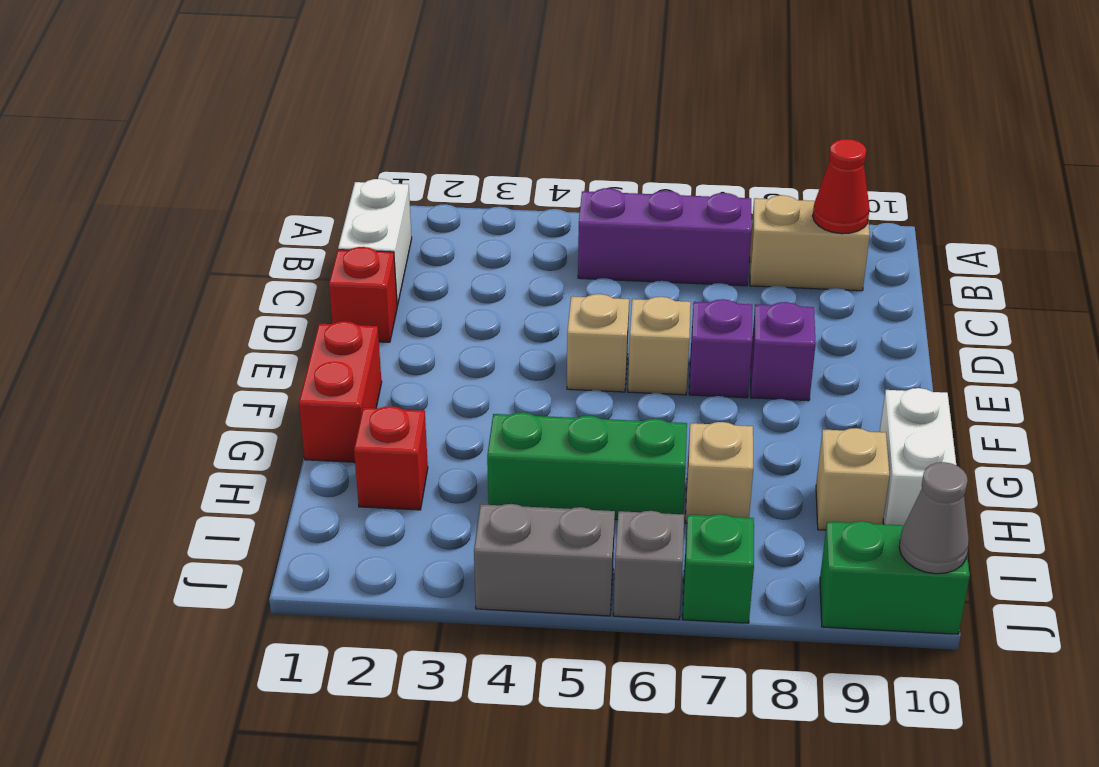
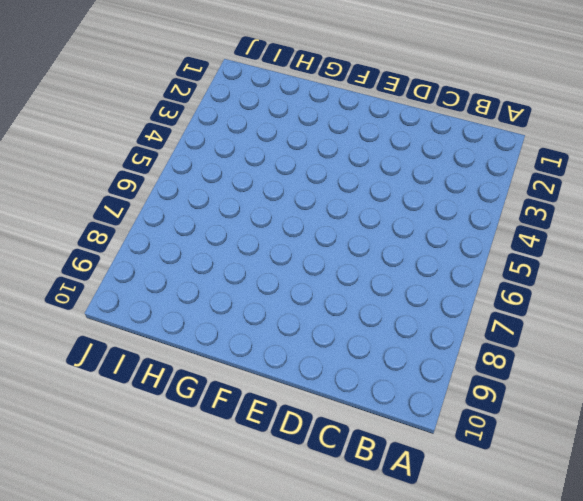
none -> white brick B1:C1 level 1
none -> purple brick B5:B7 level 1
none -> tan brick B8:B9 level 1

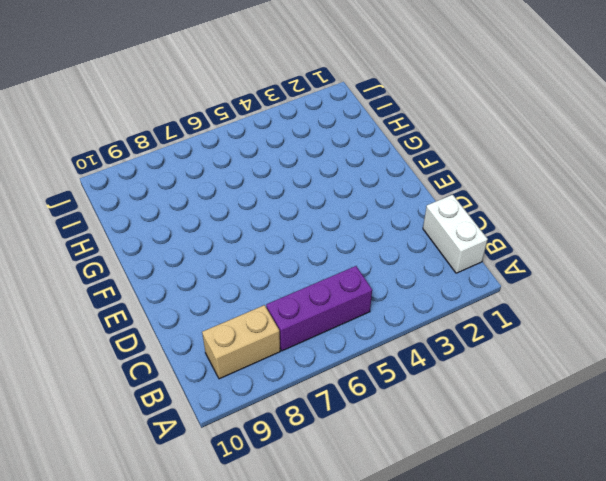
none -> red brick D1 level 1
none -> tan brick E5 level 1
none -> tan brick E6 level 1

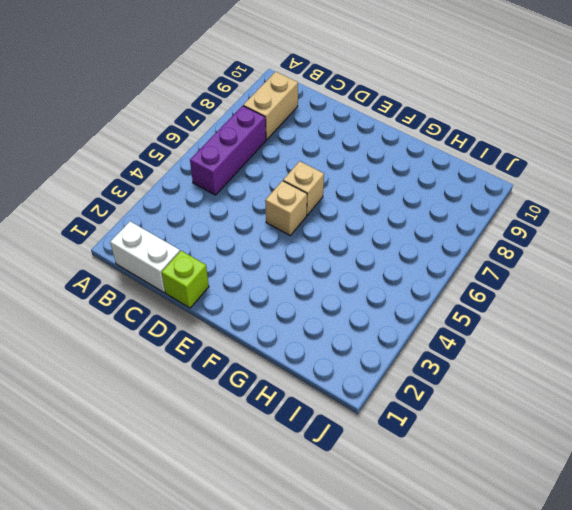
lime brick D1 level 1 -> red brick D1 level 1
none -> purple brick E7 level 1
none -> purple brick E8 level 1
none -> red brick F1:G1 level 1

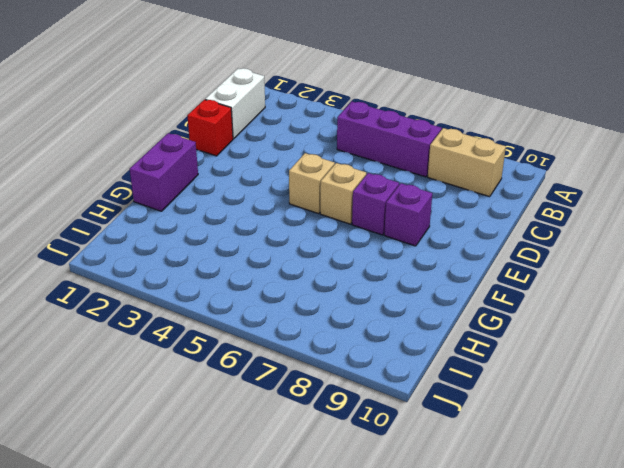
purple brick F1:G1 level 1 -> red brick F1:G1 level 1
none -> white brick G10:H10 level 1
none -> red brick H2 level 1
none -> green brick H4:H6 level 1

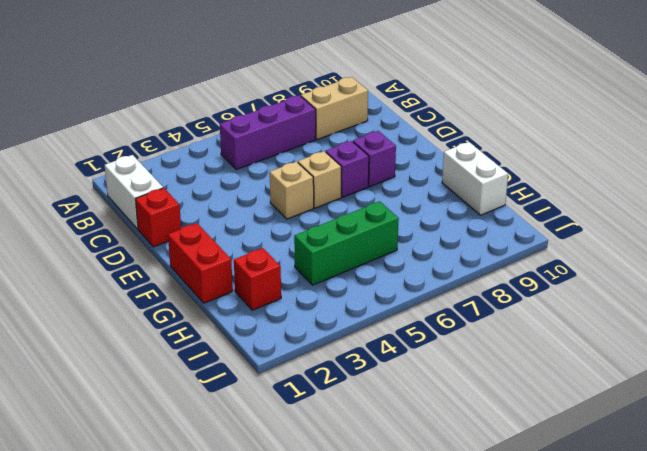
none -> tan brick H7 level 1
none -> tan brick H9 level 1
none -> grey brick J4:J5 level 1

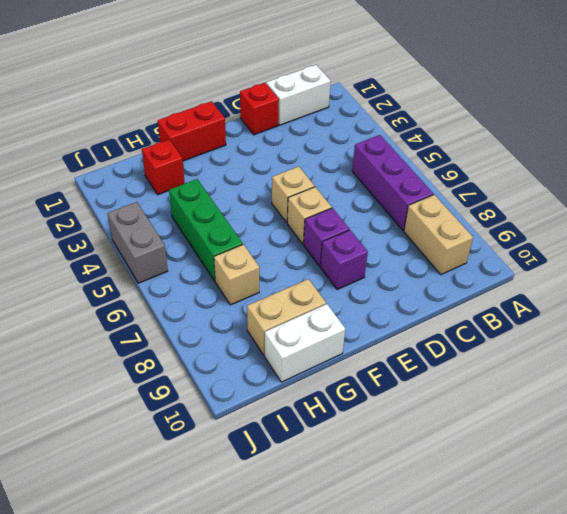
tan brick G9:H9 level 1 -> tan brick H9 level 1
none -> grey brick J6 level 1
none -> green brick J7 level 1
none -> green brick J9:J10 level 1

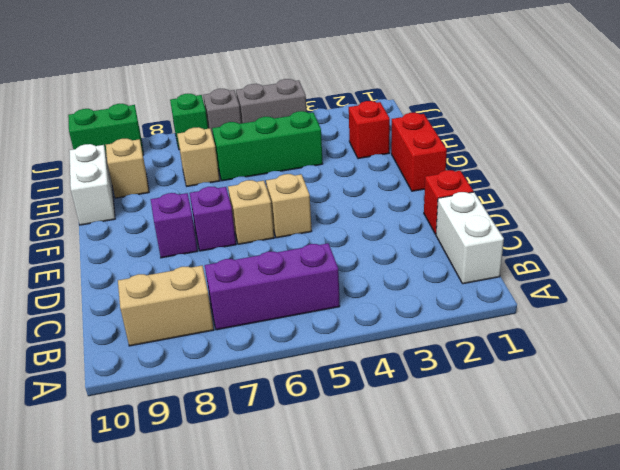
none -> red cone B9 level 2
none -> grey cone J10 level 2

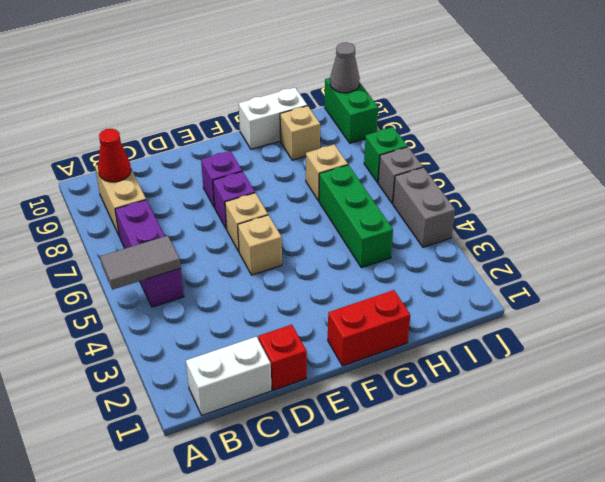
grey tile A5:B5 level 2 -> none
none -> red brick H2 level 1

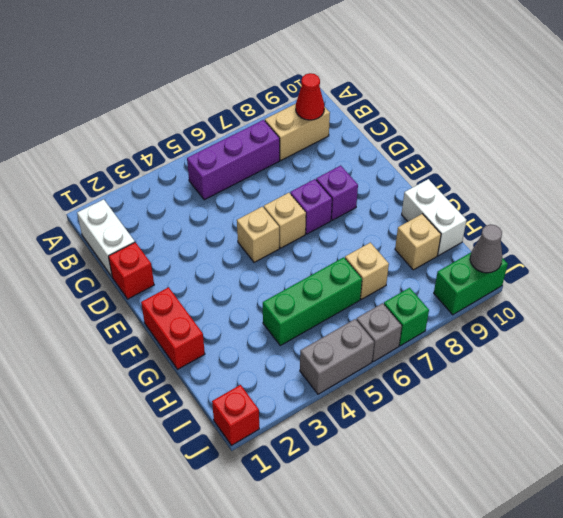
red brick J1 level 1 -> red brick H2 level 1

